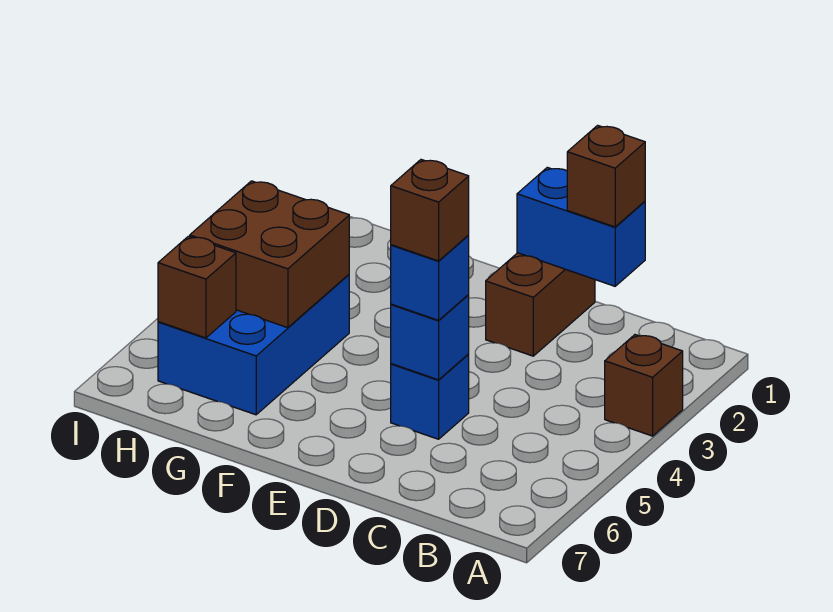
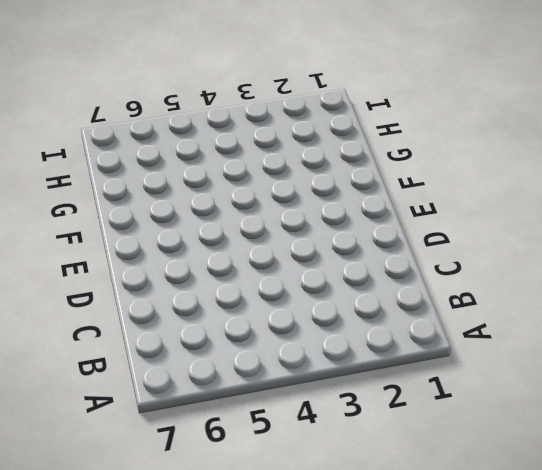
none -> brown brick A3 level 1
none -> brown brick D1:D2 level 1

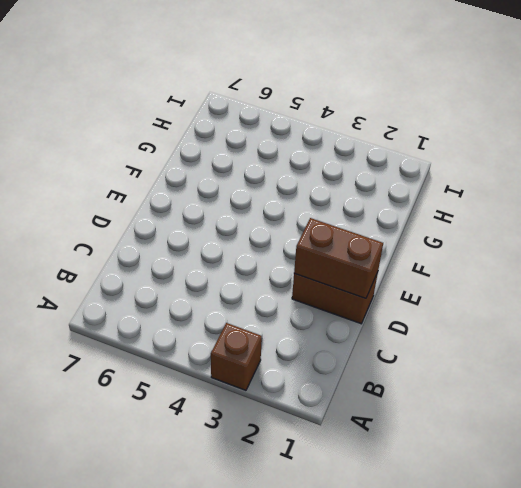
brown brick D1:D2 level 2 -> blue brick C1:D1 level 2
none -> blue brick D5 level 1
none -> blue brick G4:H6 level 1

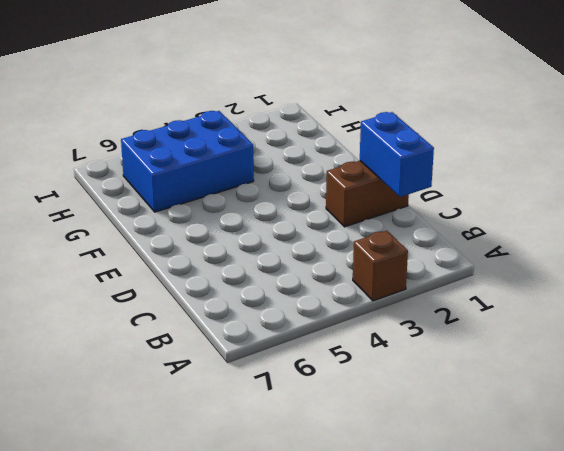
none -> blue brick D5 level 1
none -> blue brick D5 level 2

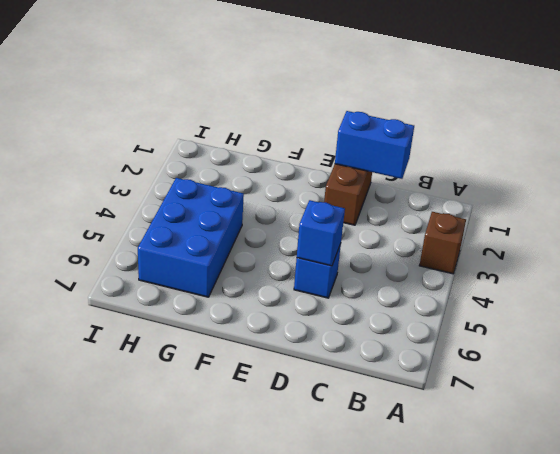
none -> brown brick G4:H5 level 2
none -> brown brick H6 level 2

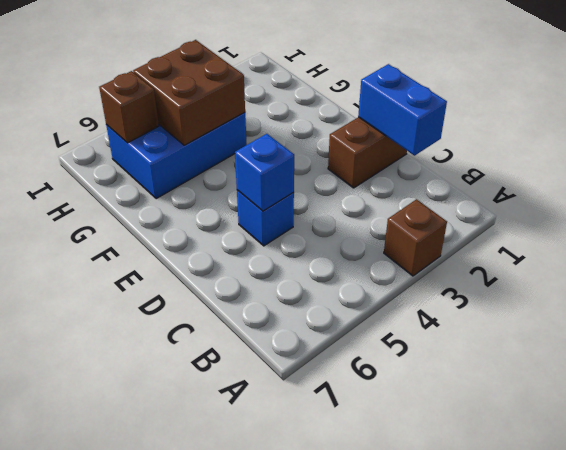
none -> brown brick C1 level 3
none -> blue brick D5 level 3

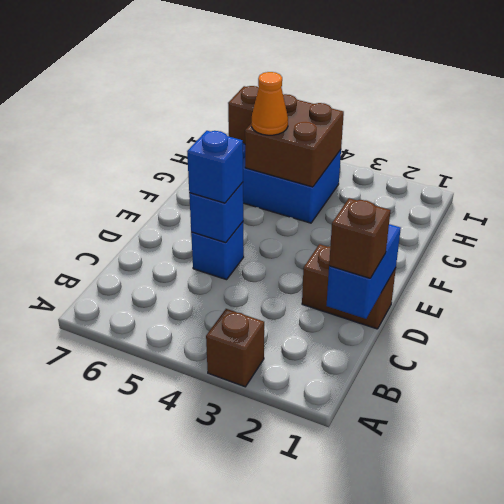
orange cone G5 level 3 -> none
none -> brown brick D5 level 4

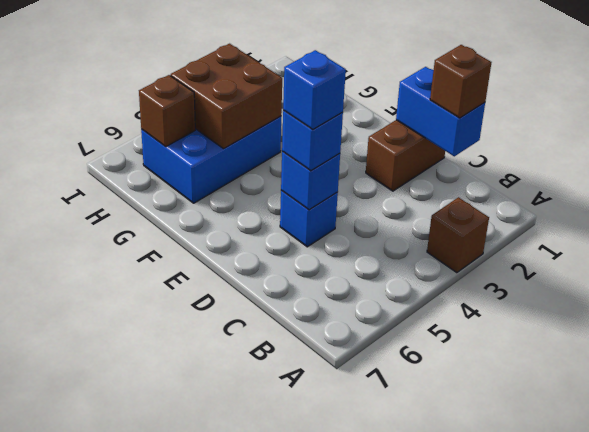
blue brick D5 level 4 -> brown brick D5 level 4

